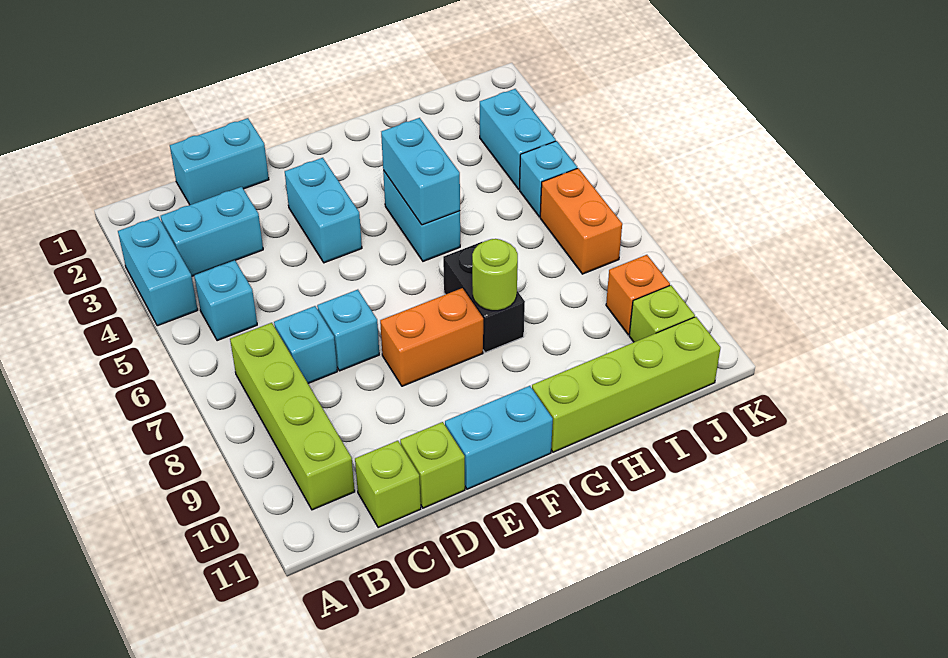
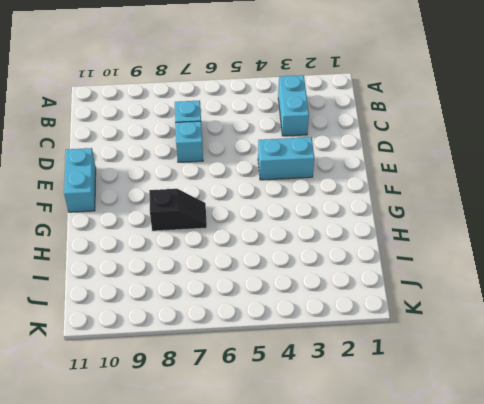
black slope G7:G8 level 1 top 8 -> black brick G7:G8 level 1
none -> cyan brick A3:A4 level 1
none -> cyan brick B5 level 1
none -> lime brick B7:B10 level 1

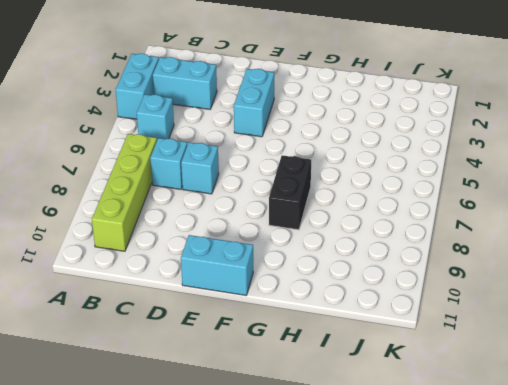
none -> cyan brick C1:D1 level 1
none -> lime brick C11 level 1
none -> lime brick D11 level 1

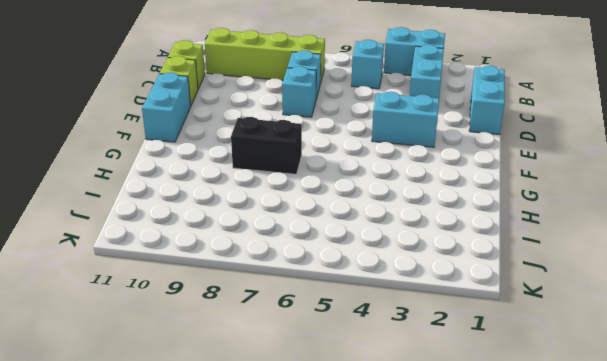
none -> orange brick E8:F8 level 1
none -> cyan brick G4:G5 level 1
none -> lime brick G11:J11 level 1

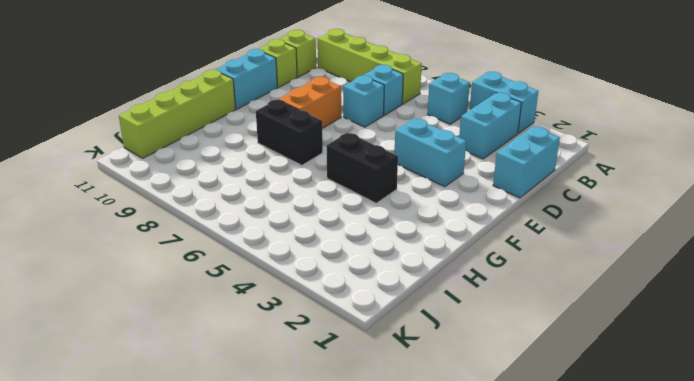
black brick G4:G5 level 1 -> cyan brick G4:G5 level 1
none -> cyan brick J3:J4 level 1
none -> cyan brick J5 level 1
none -> orange brick J6:J7 level 1

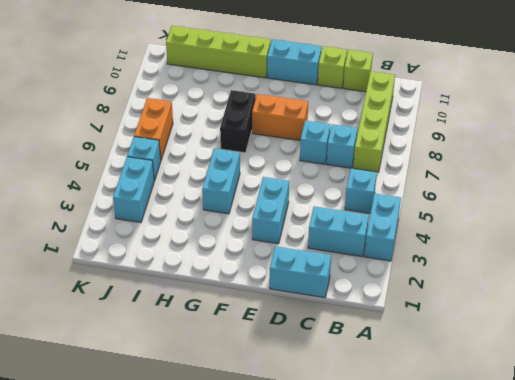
none -> orange brick J9 level 1
none -> lime brick J10 level 1
none -> cyan brick G4:G5 level 2

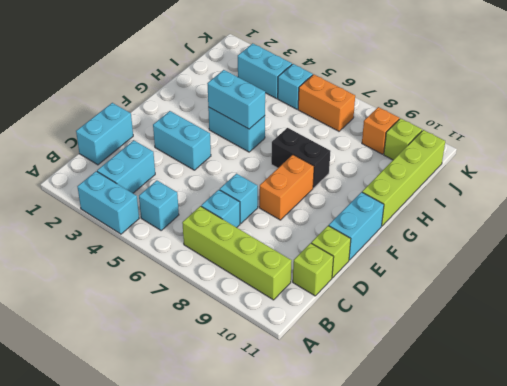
none -> lime round brick G8 level 2

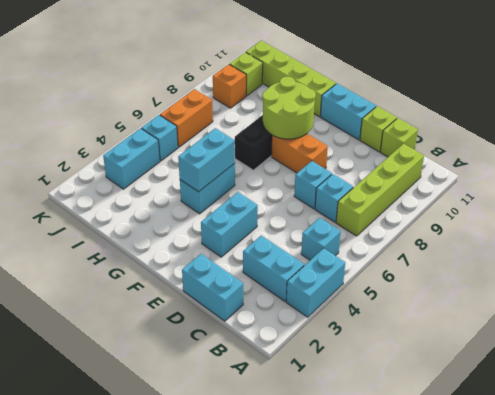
lime round brick F8:G9 level 2 -> lime round brick G8 level 2

